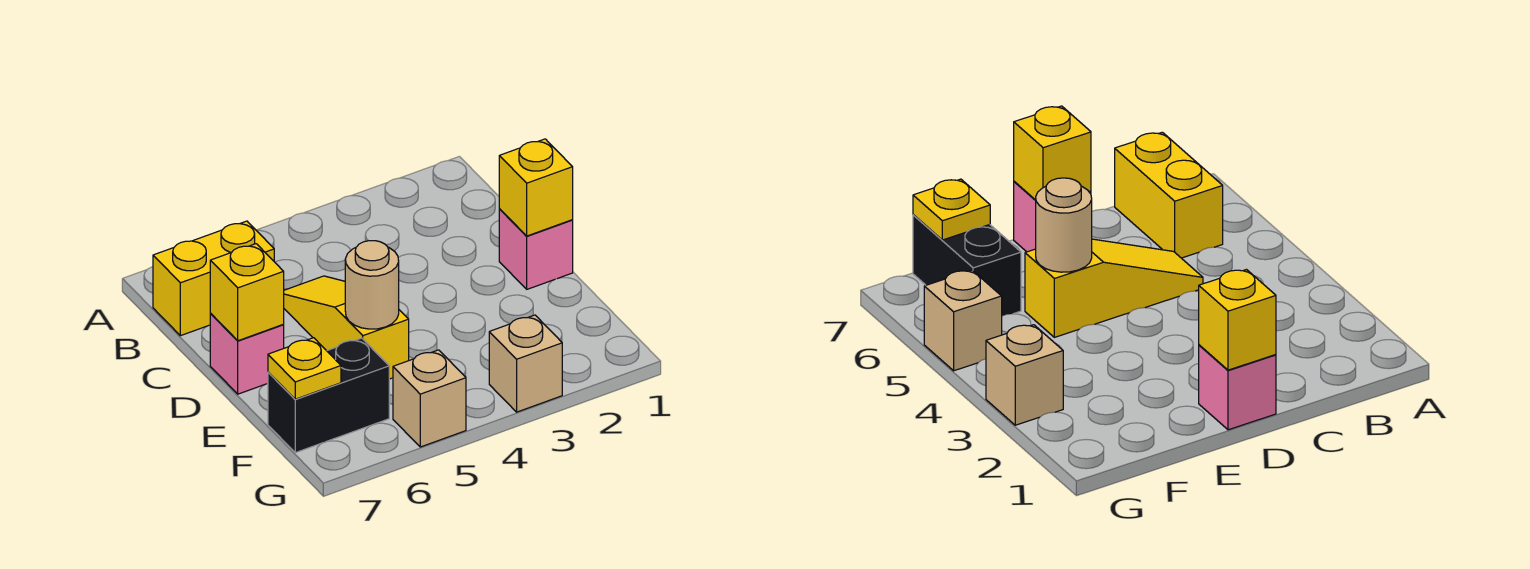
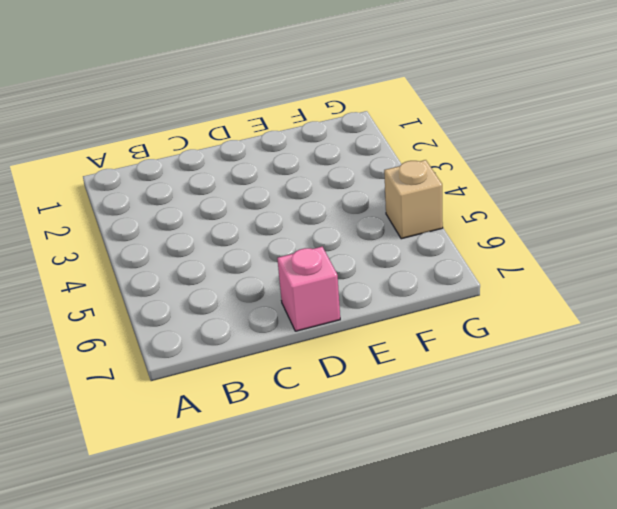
none -> yellow brick B6:B7 level 1
none -> yellow slope C5:E5 level 1 top E

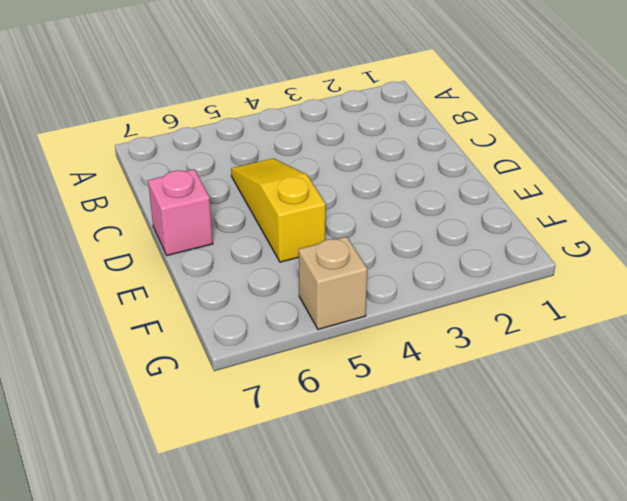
none -> yellow brick B6:B7 level 1
none -> pink brick D1 level 1

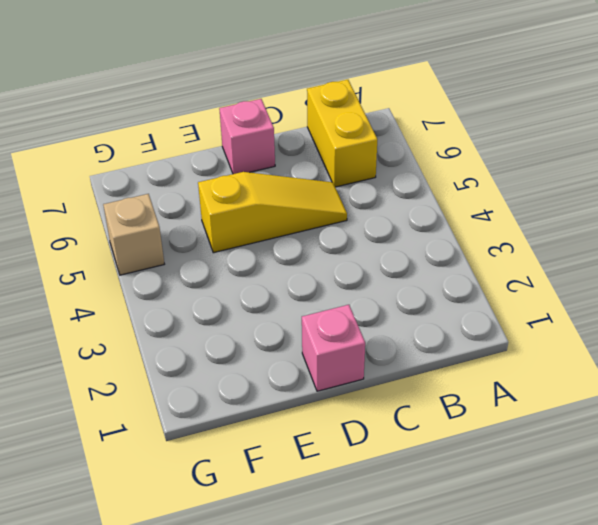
none -> black brick F6:F7 level 1
none -> tan brick G3 level 1

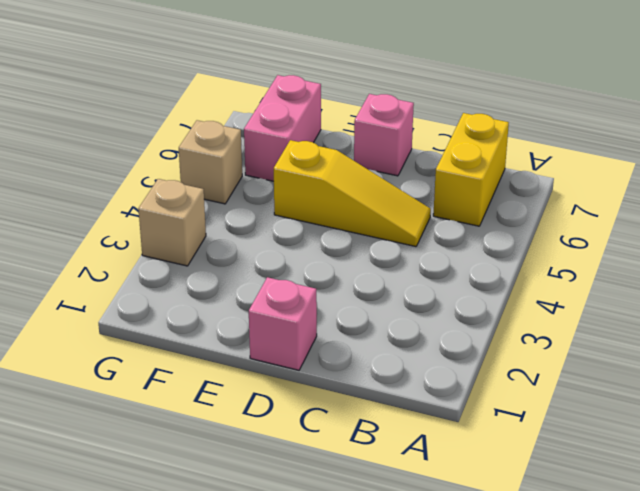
pink brick F6:F7 level 1 -> black brick F6:F7 level 1
none -> yellow brick D1 level 2
none -> yellow brick D7 level 2

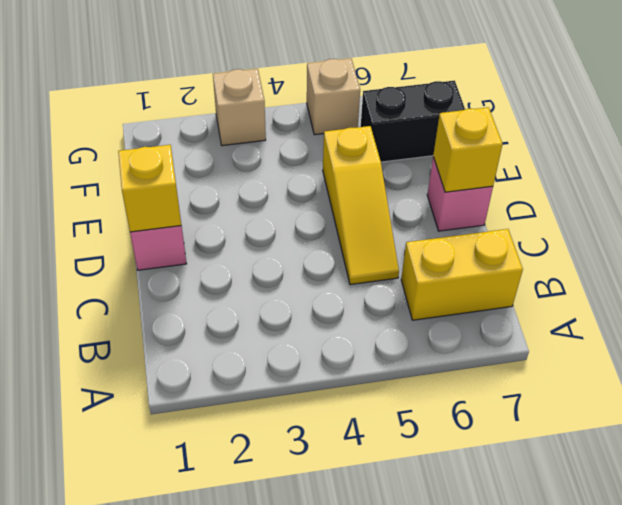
none -> tan round brick E5 level 2
none -> yellow plate F7 level 2

